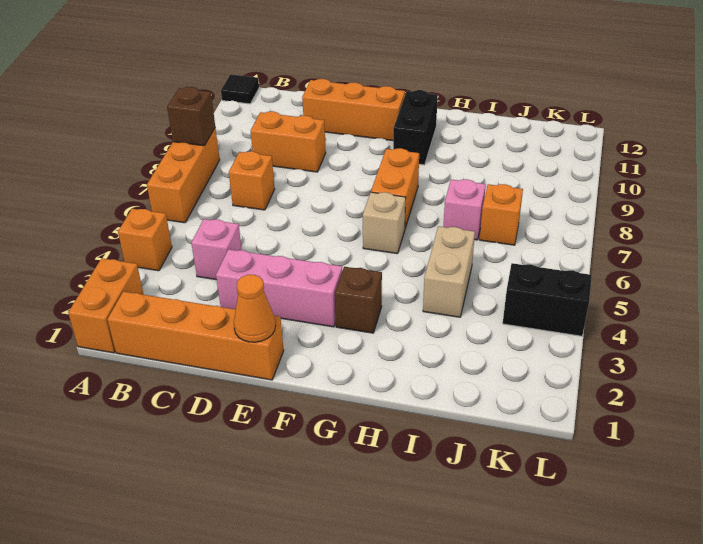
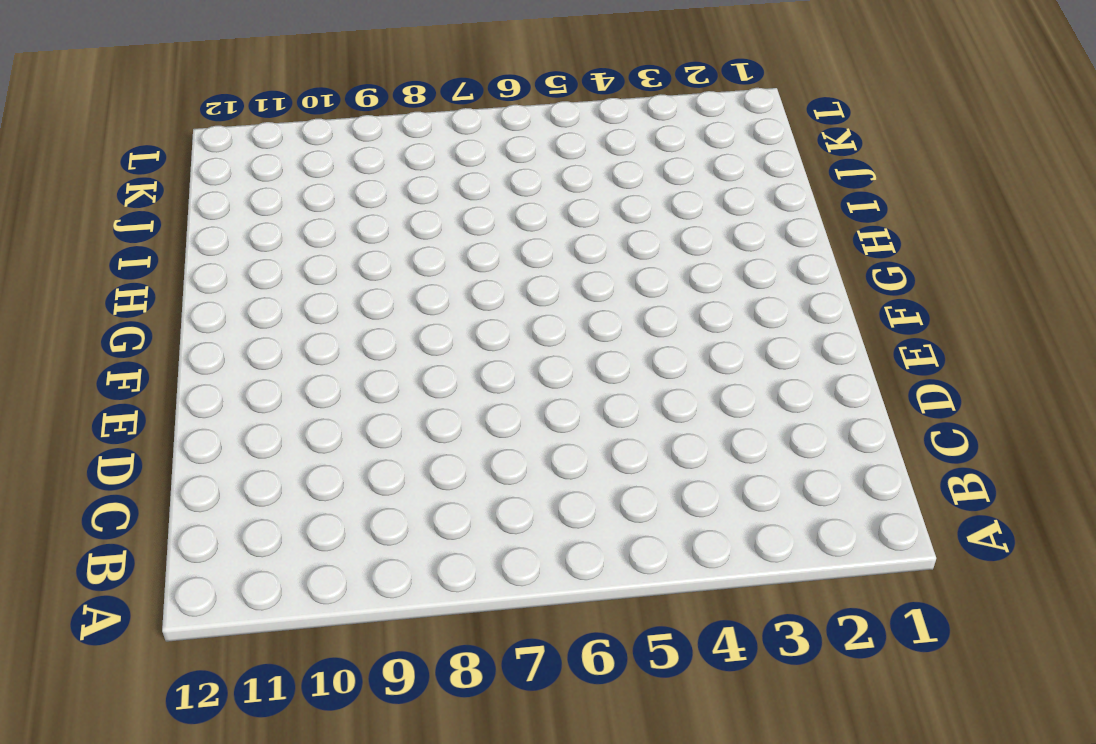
none -> orange brick A1:A2 level 1
none -> orange brick A4 level 1
none -> orange brick A6:A8 level 1

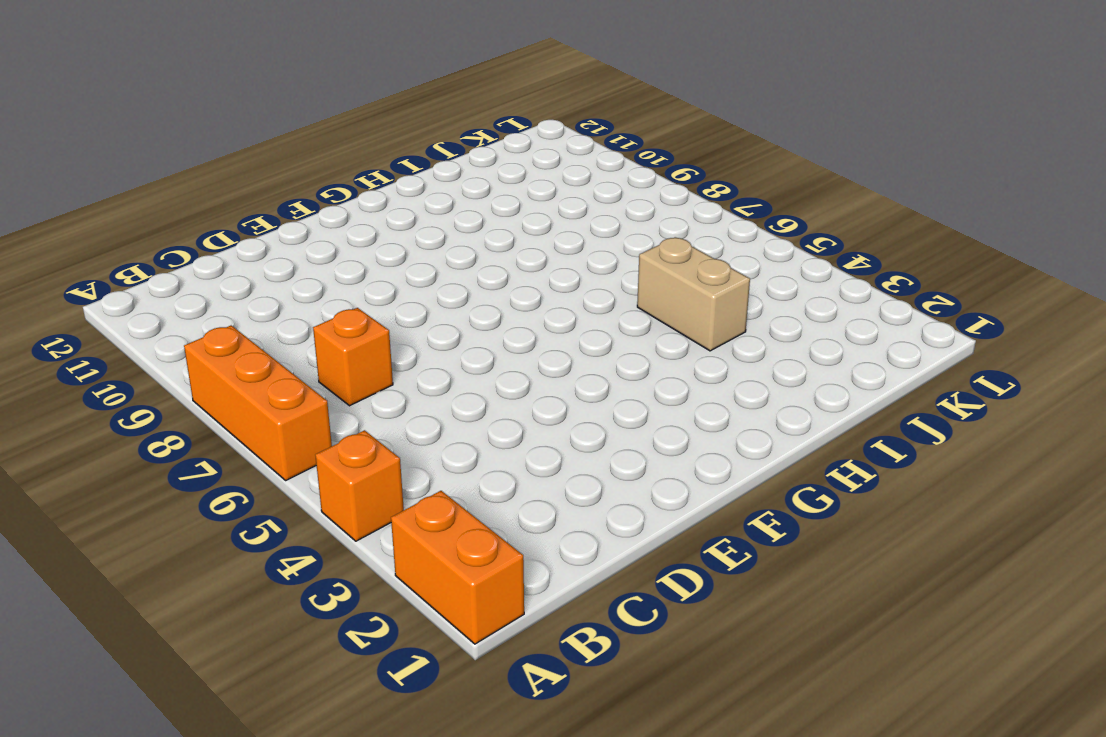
none -> black tile A12 level 1
none -> orange brick B1:E1 level 1
none -> pink brick C4 level 1

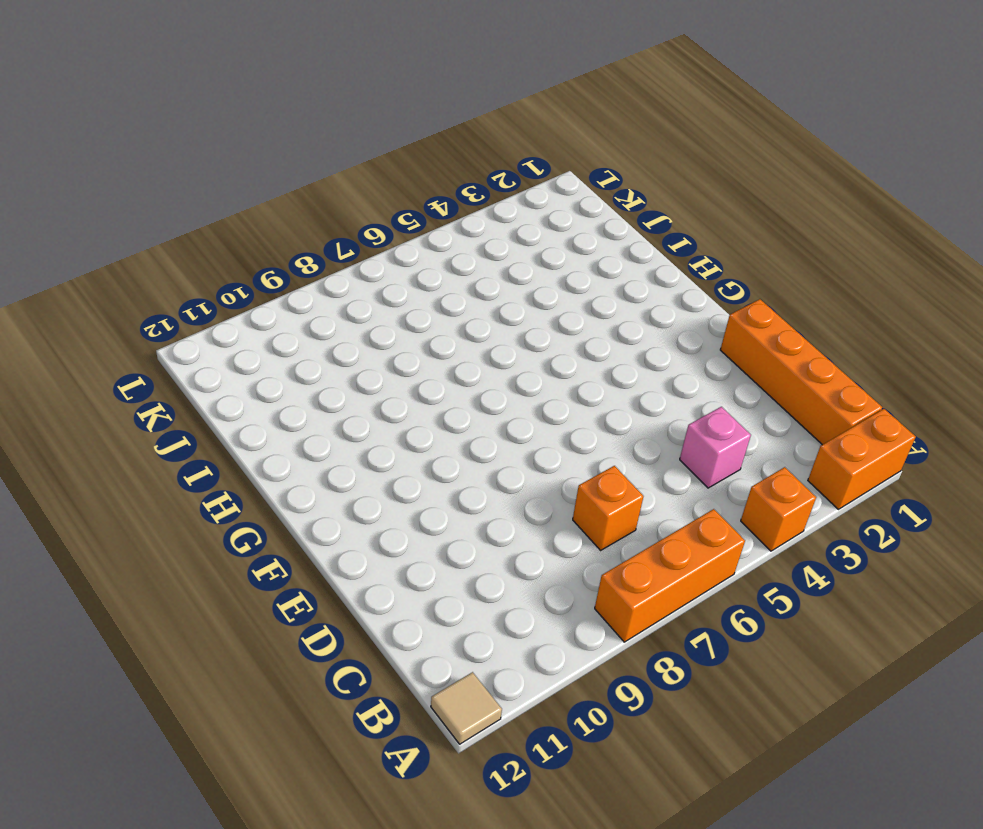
tan tile A12 level 1 -> black tile A12 level 1
none -> orange brick C9:D9 level 1
none -> pink brick D3:F3 level 1
none -> orange brick D11:F11 level 1

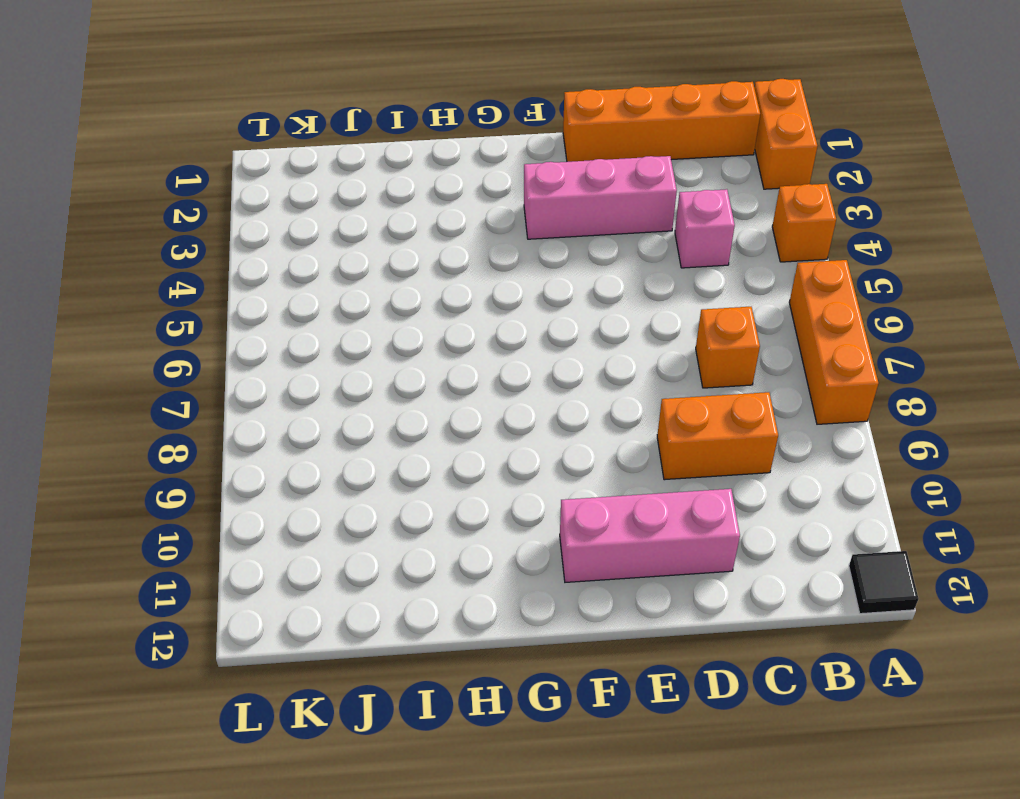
pink brick D11:F11 level 1 -> orange brick D11:F11 level 1
none -> brown brick G3 level 1
none -> tan brick G6 level 1
none -> orange brick G7:G8 level 1

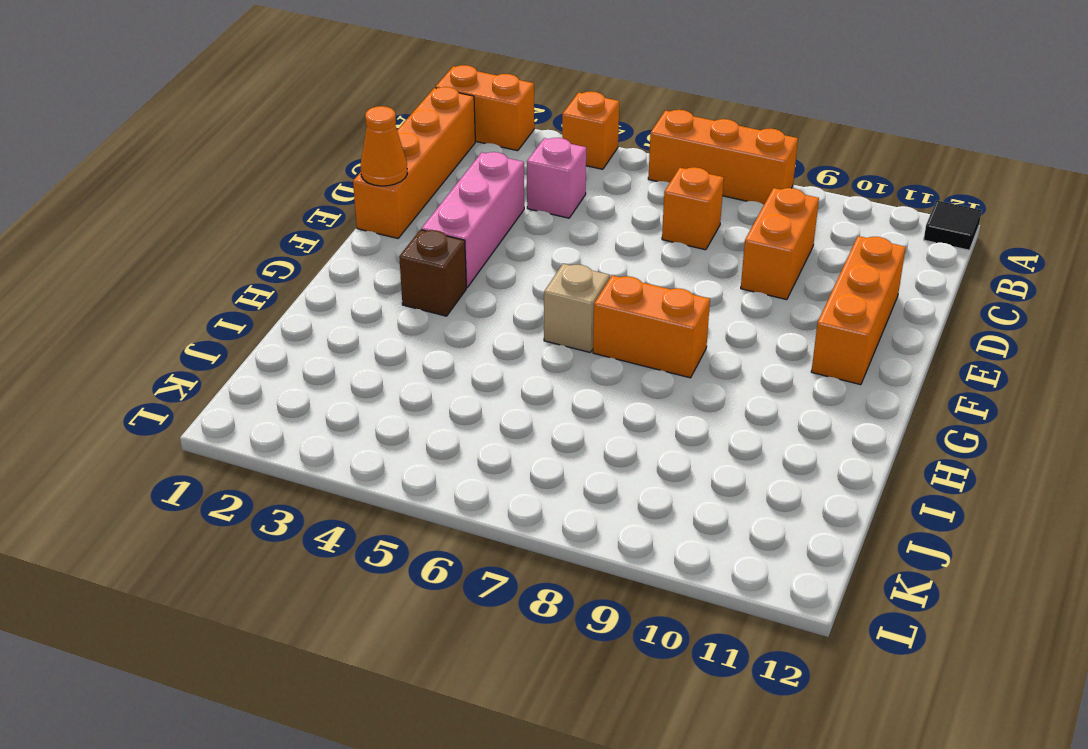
none -> black brick G10:G11 level 1
none -> tan brick I4:I5 level 1
none -> pink brick I7 level 1

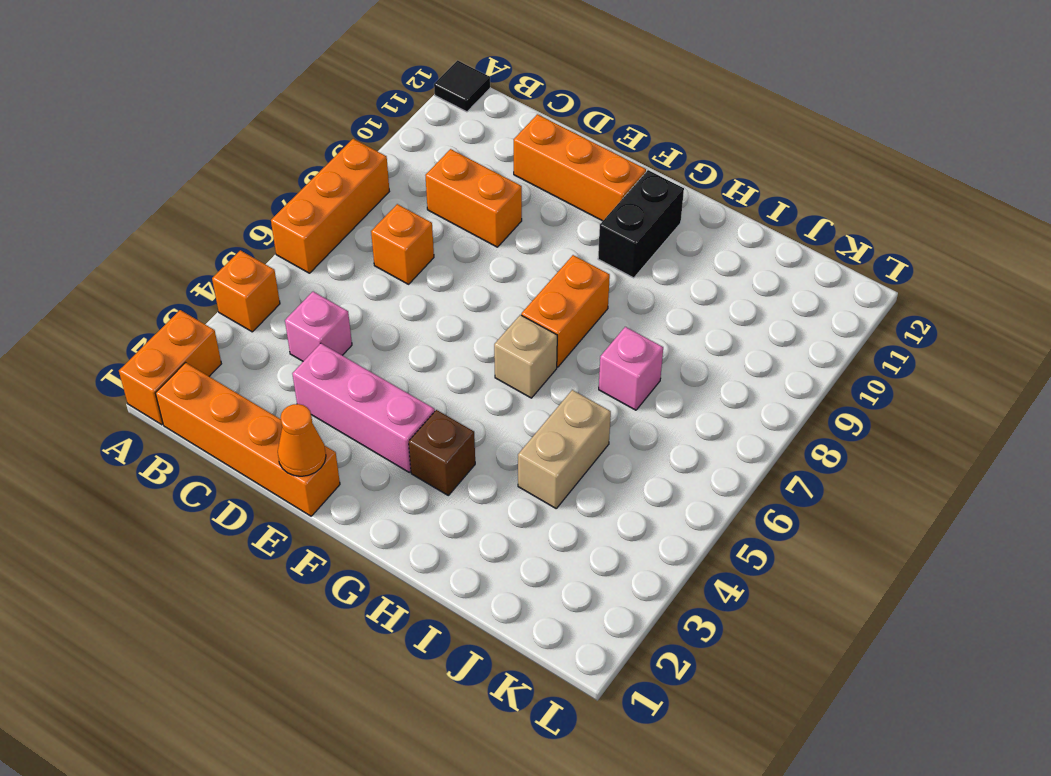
none -> orange brick J7 level 1
none -> black brick K4:L4 level 1
none -> brown brick A8 level 2

